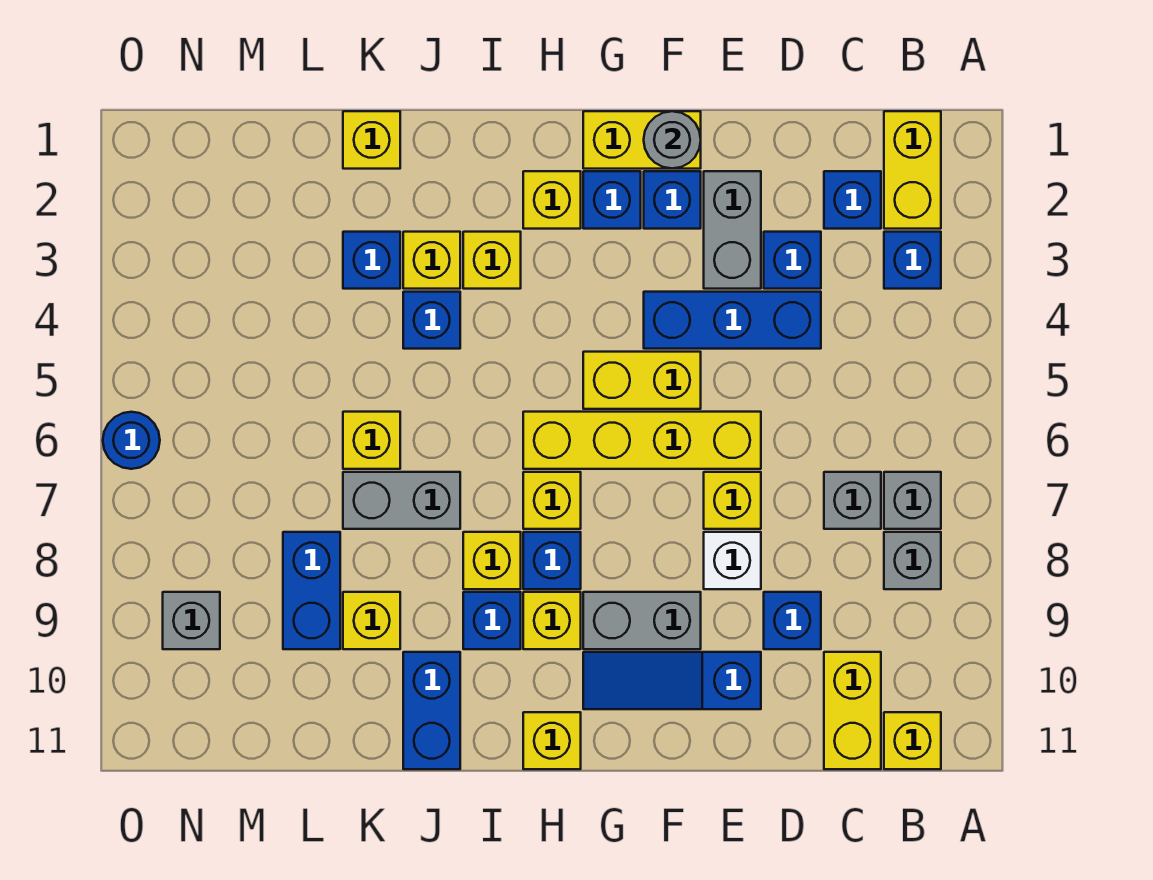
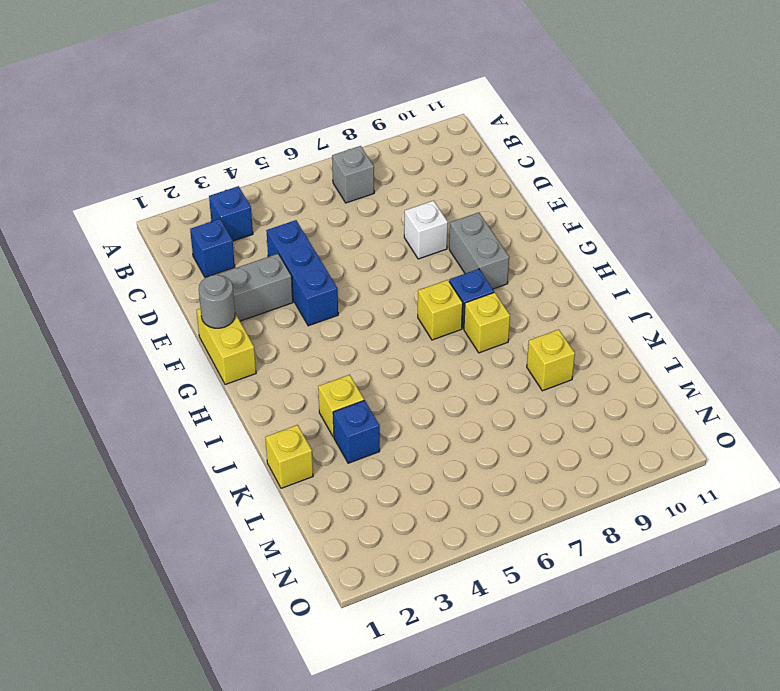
none -> yellow brick B1:B2 level 1
none -> grey brick B8 level 1
none -> yellow brick B11 level 1
none -> grey brick C7 level 1

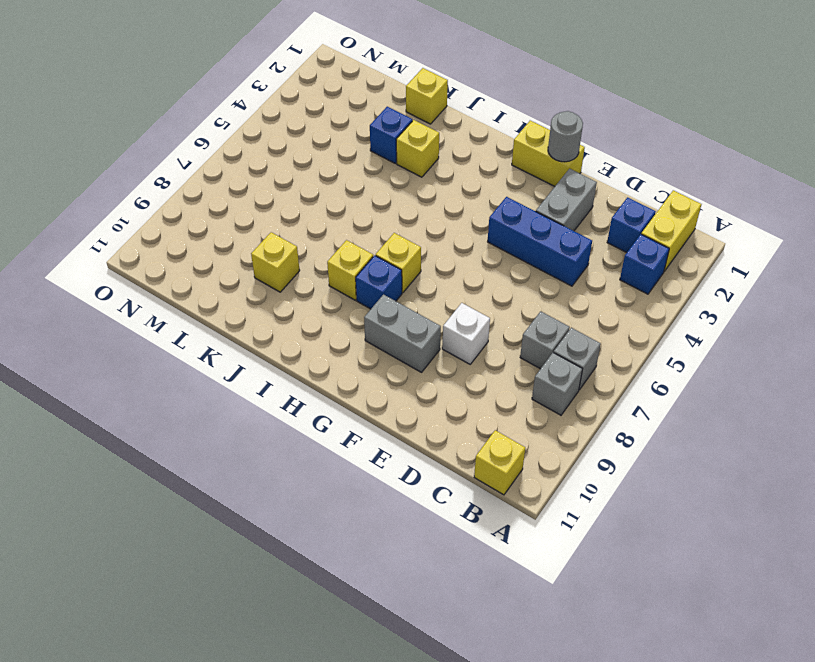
none -> yellow brick C10:C11 level 1
none -> blue brick D3 level 1
none -> blue brick D9 level 1
none -> yellow brick E6:H6 level 1

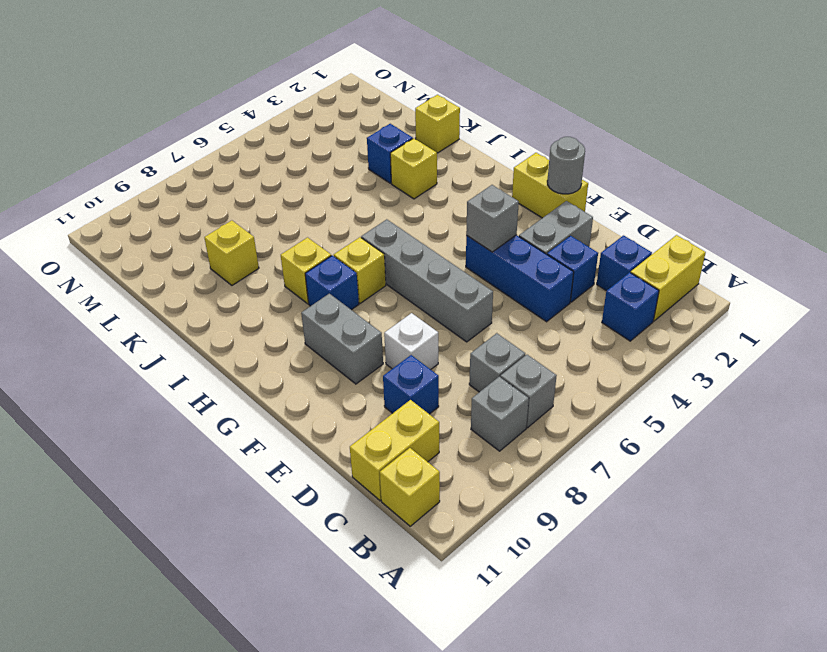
grey brick E6:H6 level 1 -> yellow brick E6:H6 level 1
grey brick F4 level 2 -> grey brick N9 level 1
none -> yellow brick E7 level 1
none -> blue slope E10:G10 level 1 top E
none -> blue brick F2 level 1
none -> yellow brick F5:G5 level 1

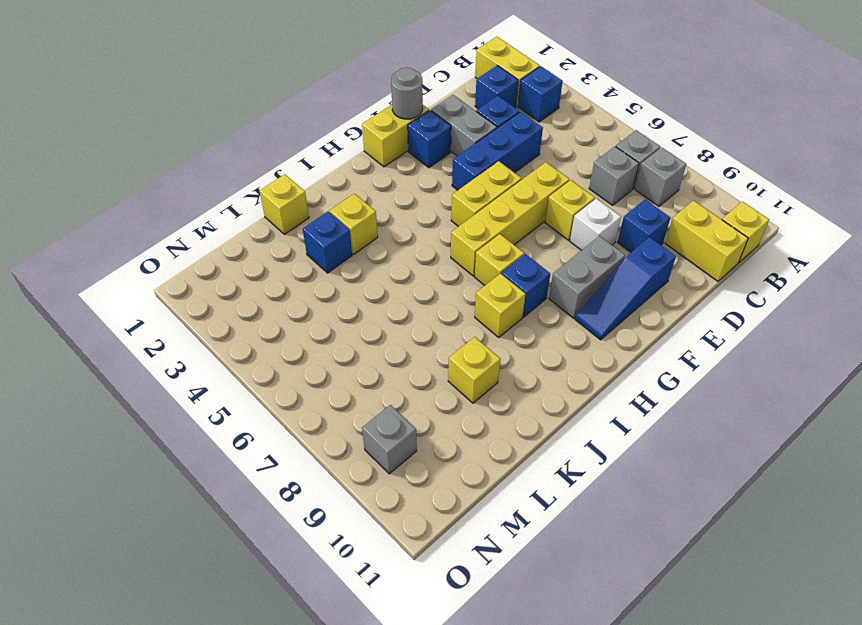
none -> blue brick G2 level 1
none -> yellow brick H2 level 1
none -> yellow brick H9 level 1
none -> yellow brick H11 level 1

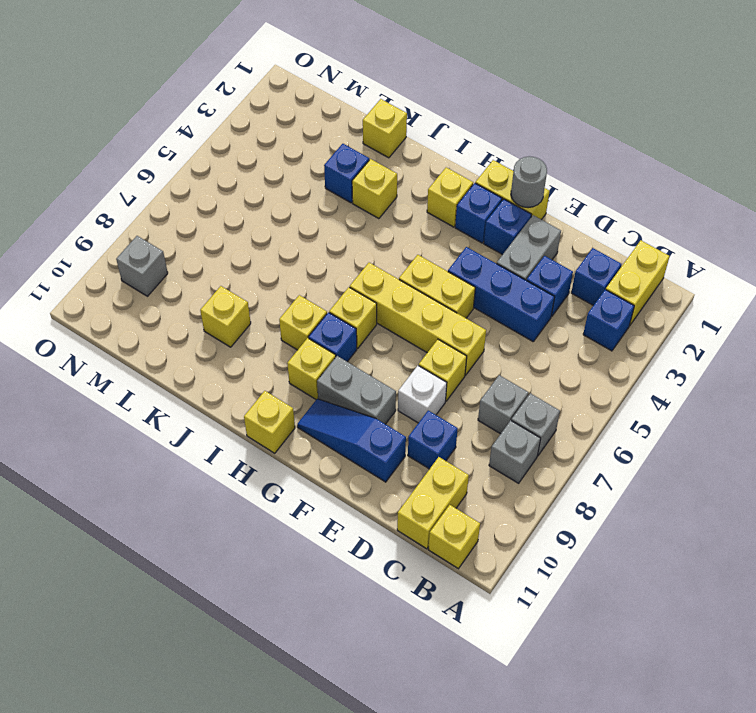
none -> yellow brick I3 level 1
none -> blue brick I9 level 1
none -> blue brick J4 level 1
none -> grey brick J7:K7 level 1

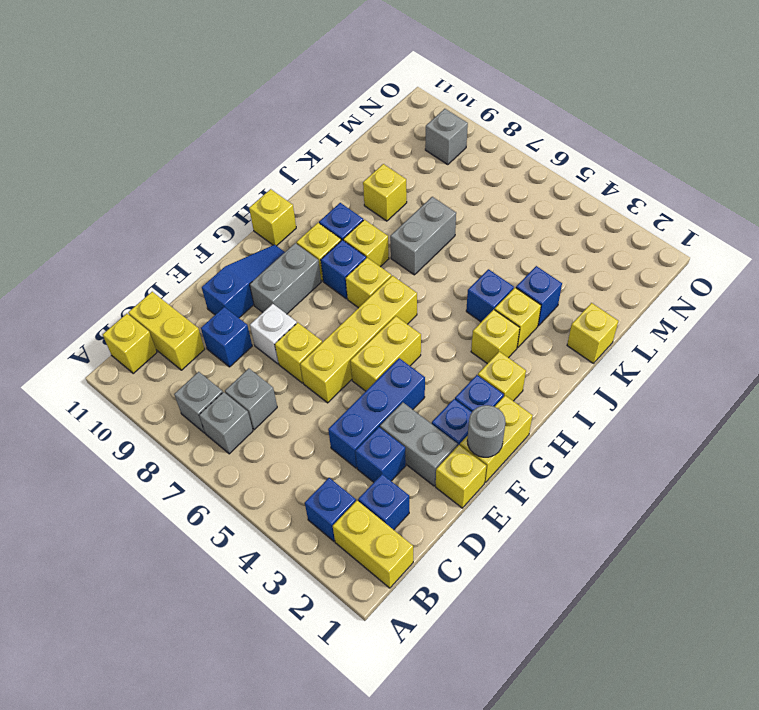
yellow brick E1 level 1 -> yellow brick K6 level 1
none -> blue brick J10:J11 level 1
none -> blue brick L8:L9 level 1
none -> blue round brick O6 level 1

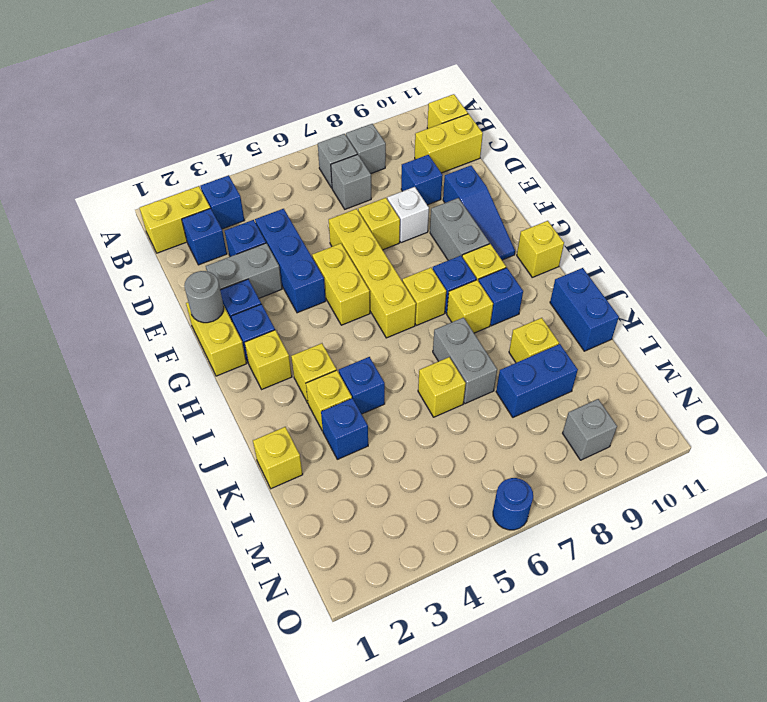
blue brick J11:K11 level 1 -> blue brick J10:J11 level 1

